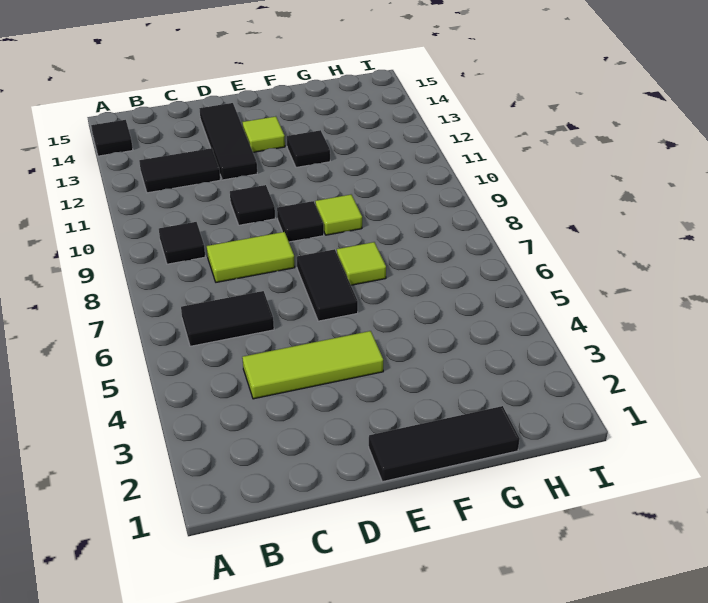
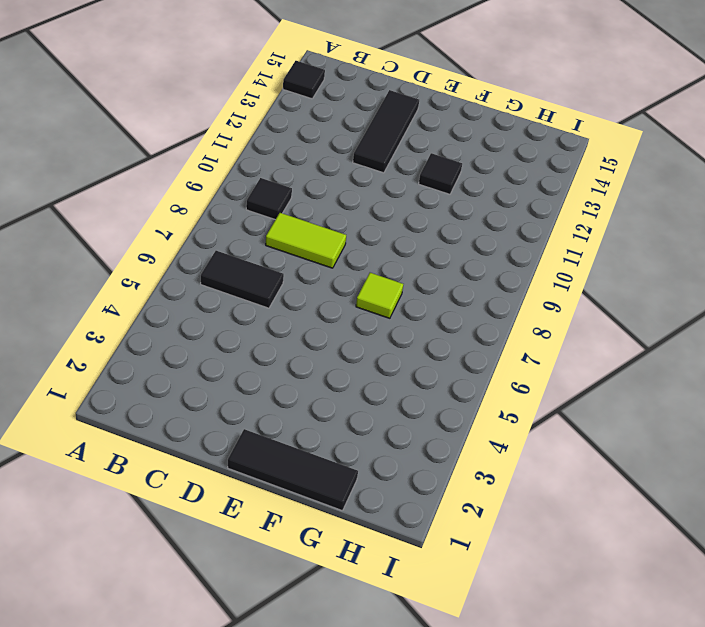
none -> black tile B12:C12 level 1
none -> lime tile C4:E4 level 1
none -> black tile D10 level 1

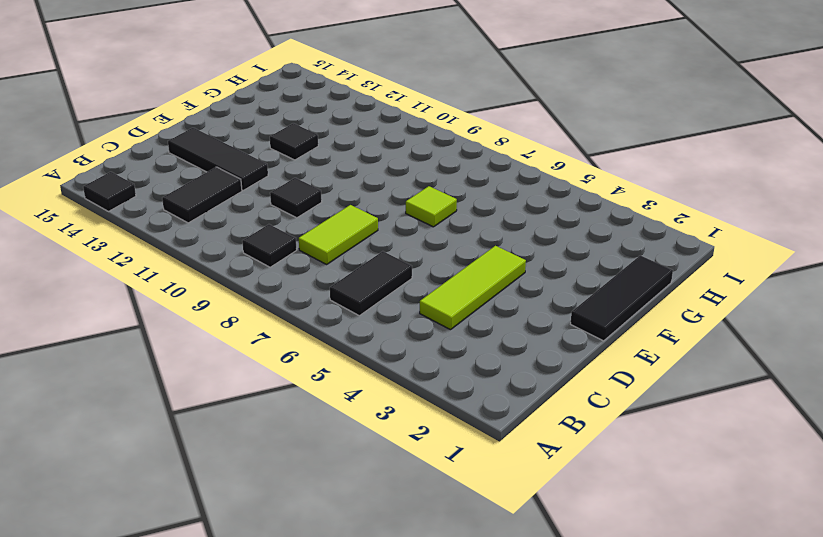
none -> black tile E6:E7 level 1
none -> black tile E9 level 1
none -> lime tile E13 level 1

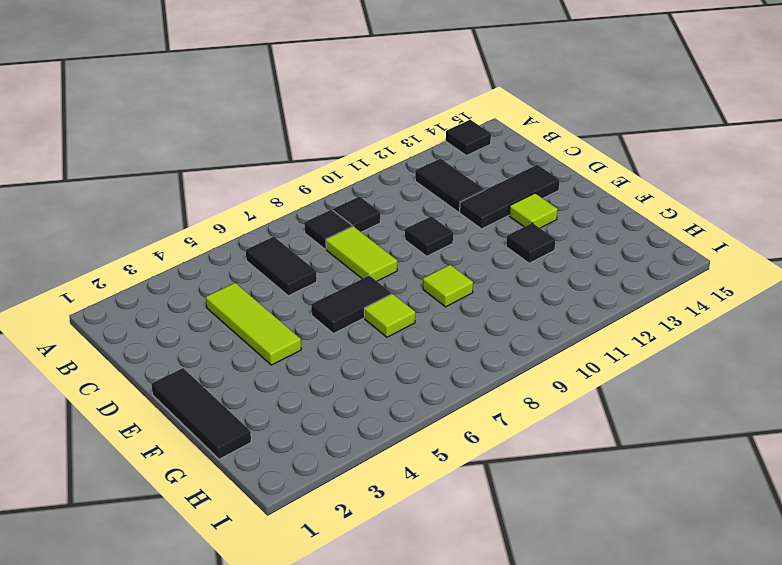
black tile B8 level 1 -> black tile E9 level 1

